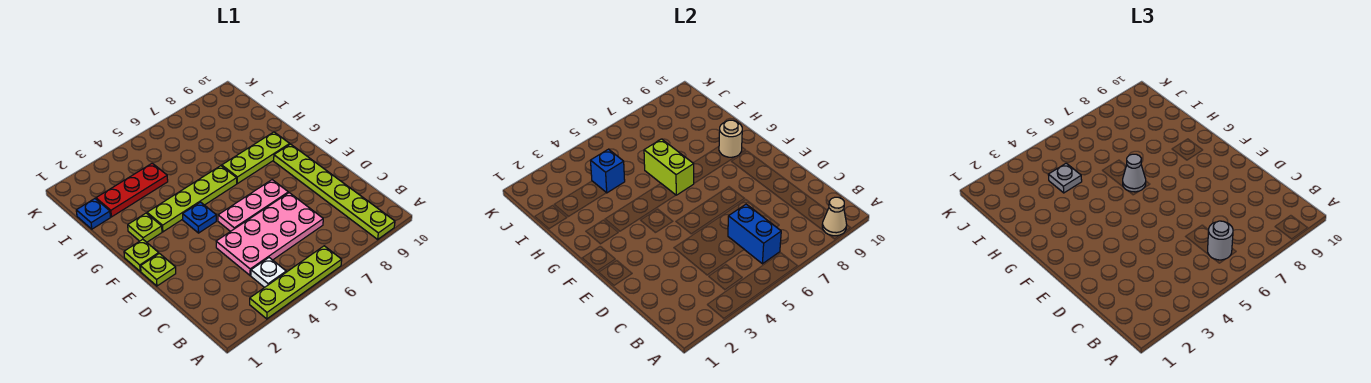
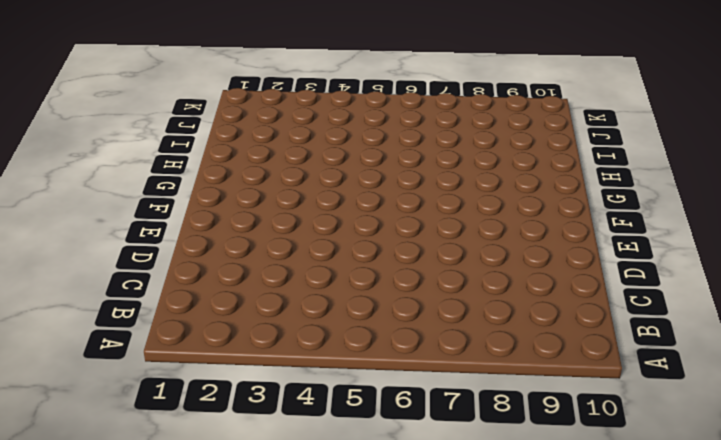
none -> lime plate A3:A6 level 1
none -> lime plate A9:F9 level 1
none -> white plate B4 level 1

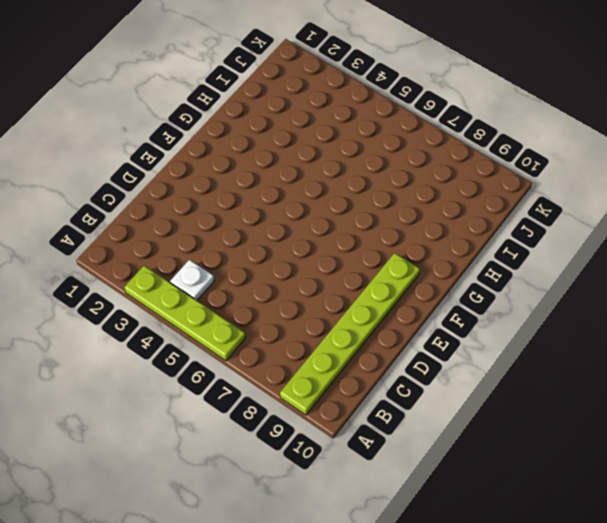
none -> pink plate C4:D7 level 1
none -> lime plate E1 level 1
none -> pink plate E5:E7 level 1

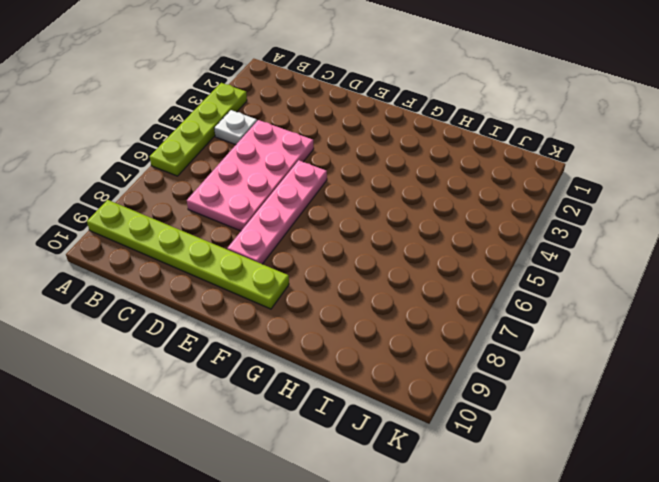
pink plate E5:E8 level 1 -> pink plate E5:E7 level 1
none -> lime plate E1 level 1
none -> lime plate F1 level 1
none -> blue plate F4 level 1

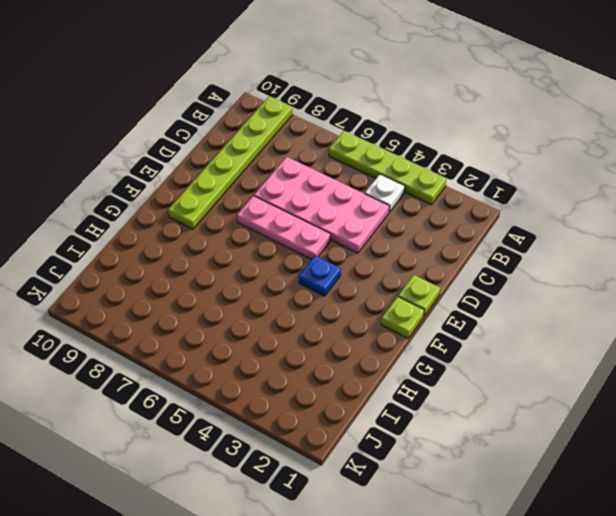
none -> lime plate G2 level 1
none -> lime plate G3:G6 level 1
none -> lime plate G7:G9 level 1

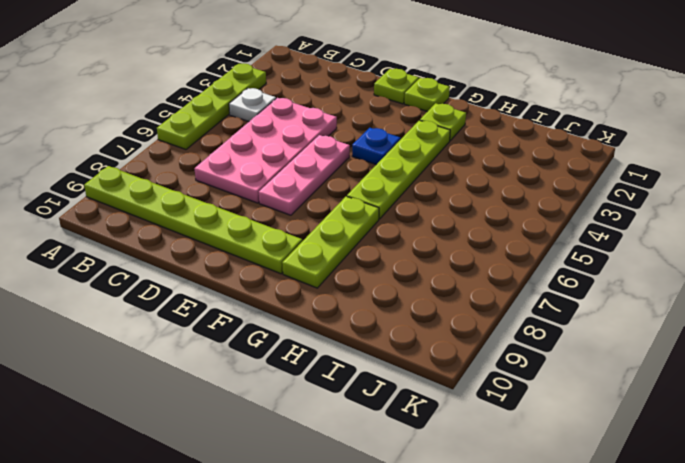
none -> blue plate I1 level 1
none -> red plate I2:I4 level 1
none -> tan cone A9 level 2

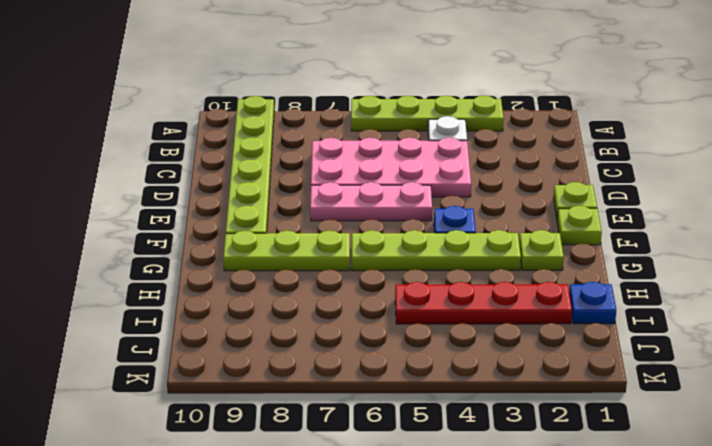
red plate I2:I5 level 1 -> red plate I2:I4 level 1
none -> tan cone A9 level 2
none -> blue brick B6:C6 level 2
none -> lime brick G6:H6 level 2

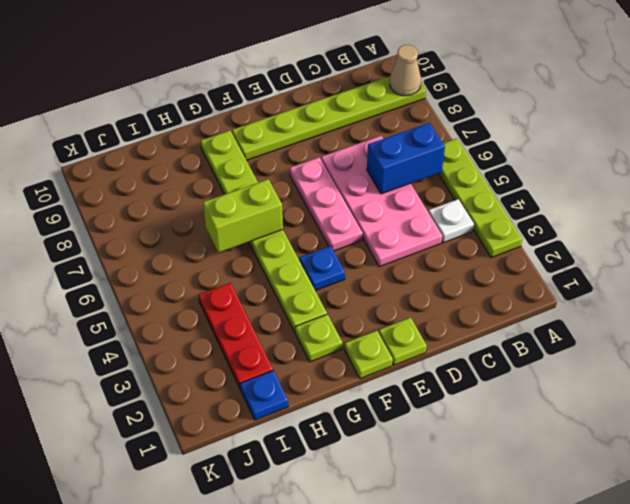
none -> tan round brick G9 level 2
none -> blue brick I4 level 2
none -> grey round brick B6 level 3

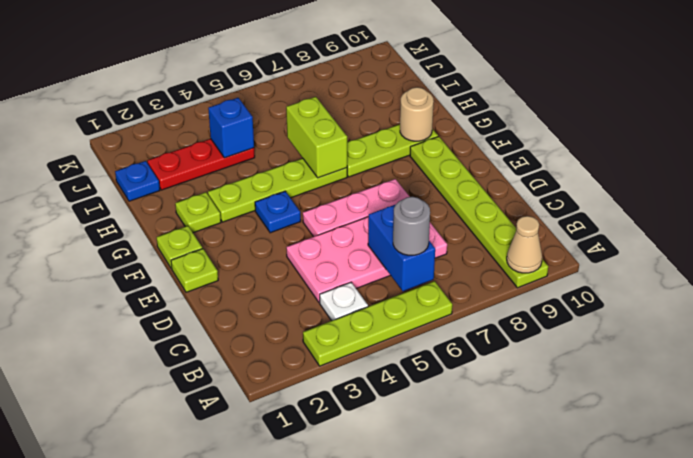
none -> grey cone G6 level 3
none -> grey plate I4 level 3

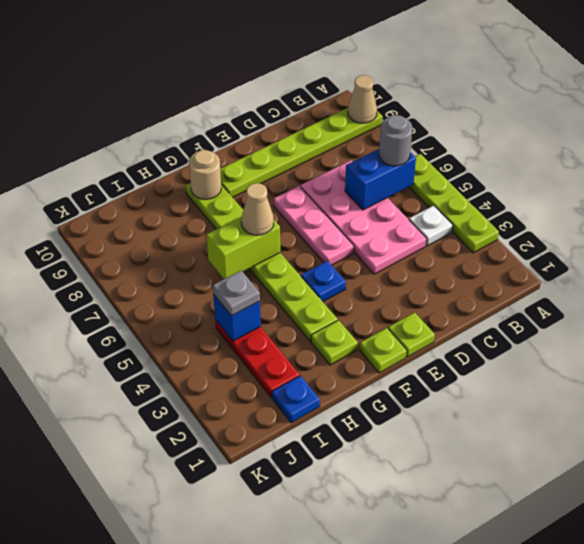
tan cone G6 level 3 -> grey cone G6 level 3

